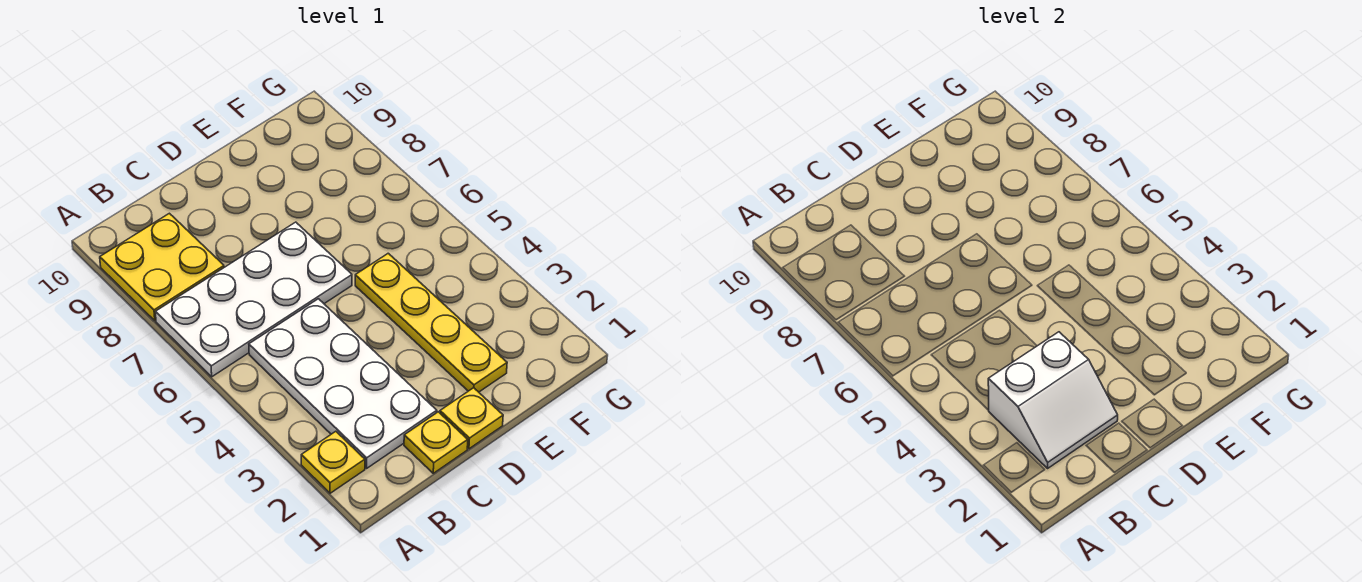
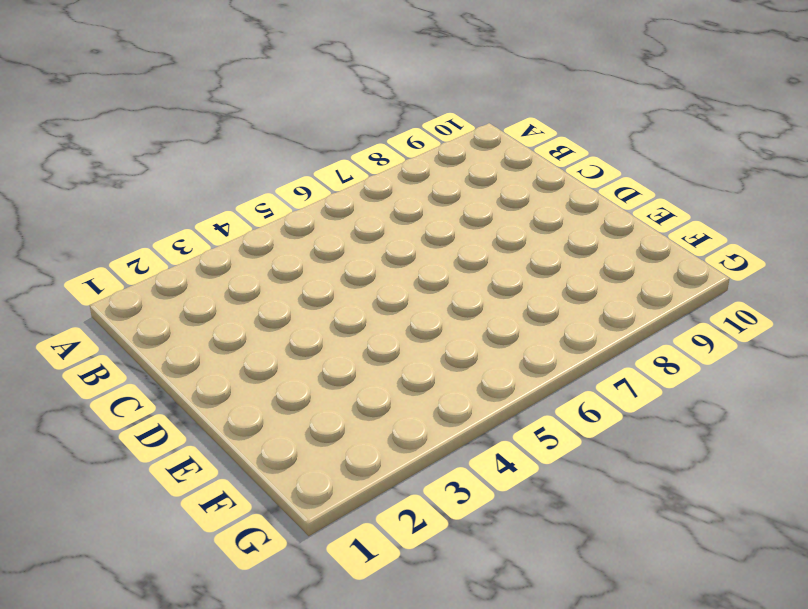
none -> yellow plate A2 level 1
none -> white plate A6:D7 level 1

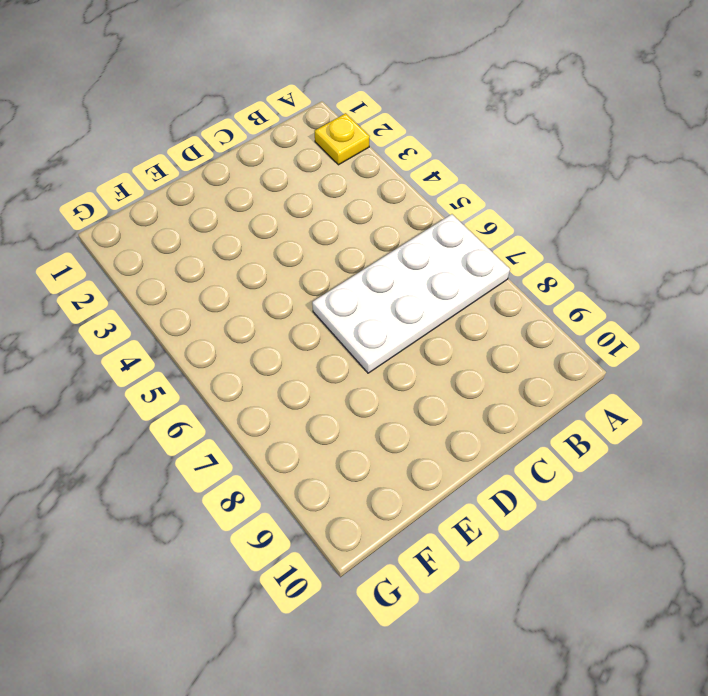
none -> yellow plate A8:B9 level 1
none -> white plate B2:C5 level 1

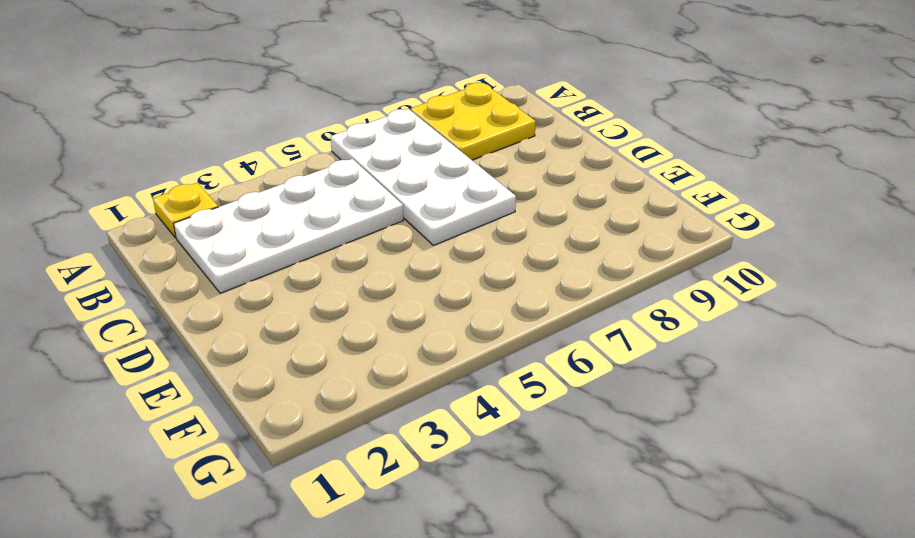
none -> yellow plate C1 level 1
none -> yellow plate D1 level 1

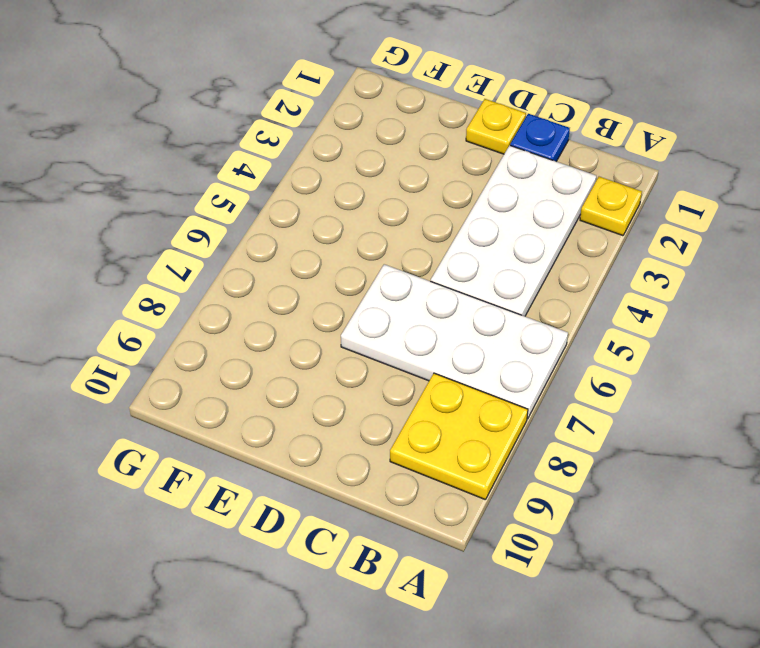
blue plate C1 level 1 -> yellow plate C1 level 1
none -> yellow plate E2:E5 level 1
none -> white slope B2:C3 level 2 top 3

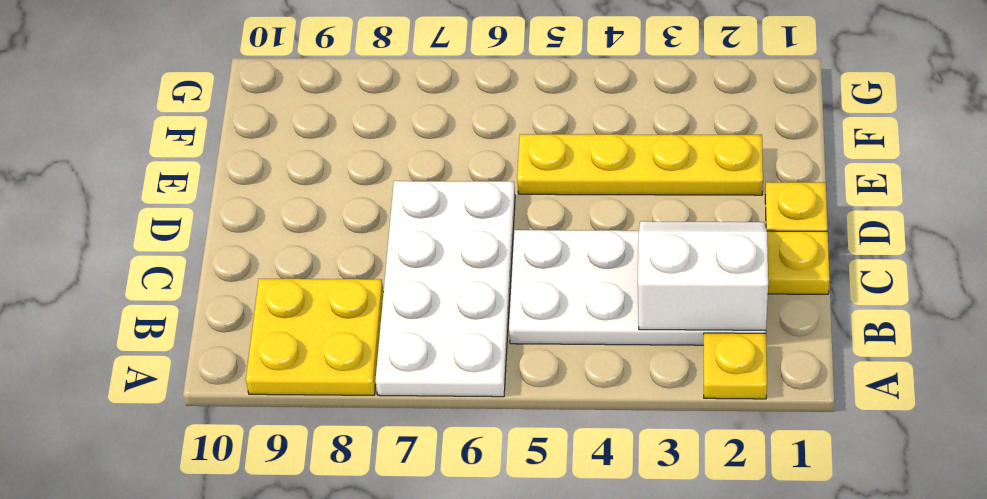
white slope B2:C3 level 2 top B -> white slope B2:C3 level 2 top 3

